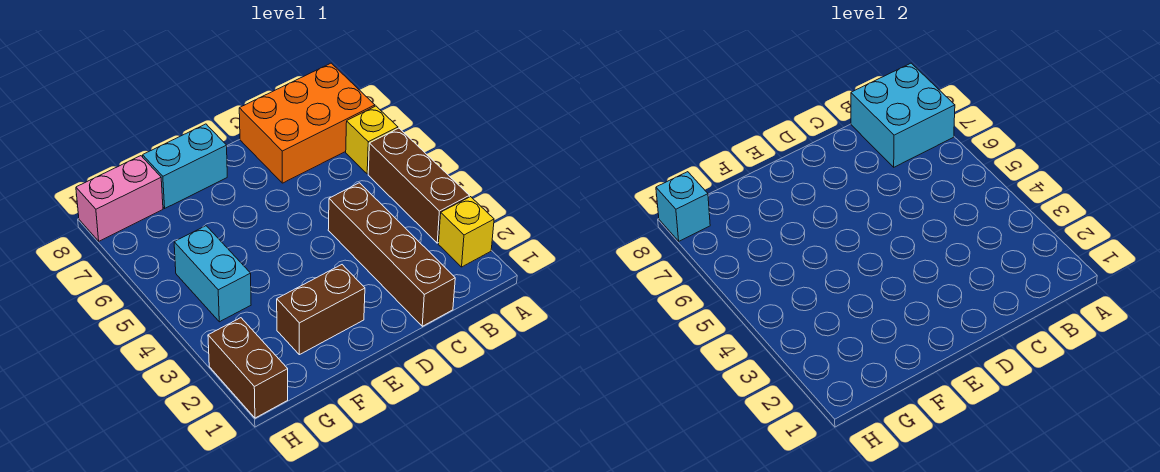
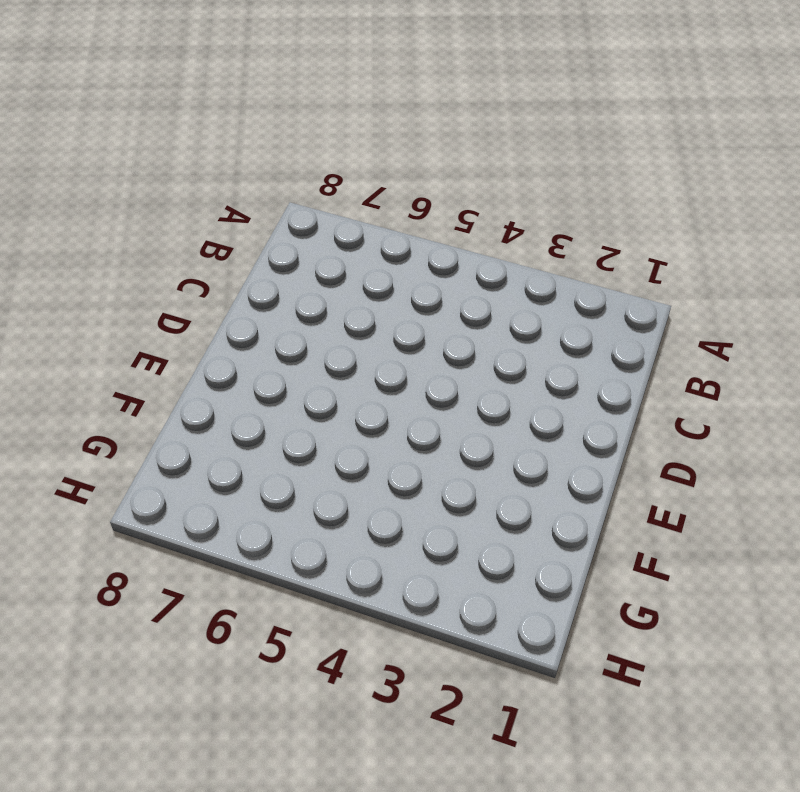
none -> yellow brick A2 level 1
none -> brown brick A3:A5 level 1
none -> yellow brick A6 level 1

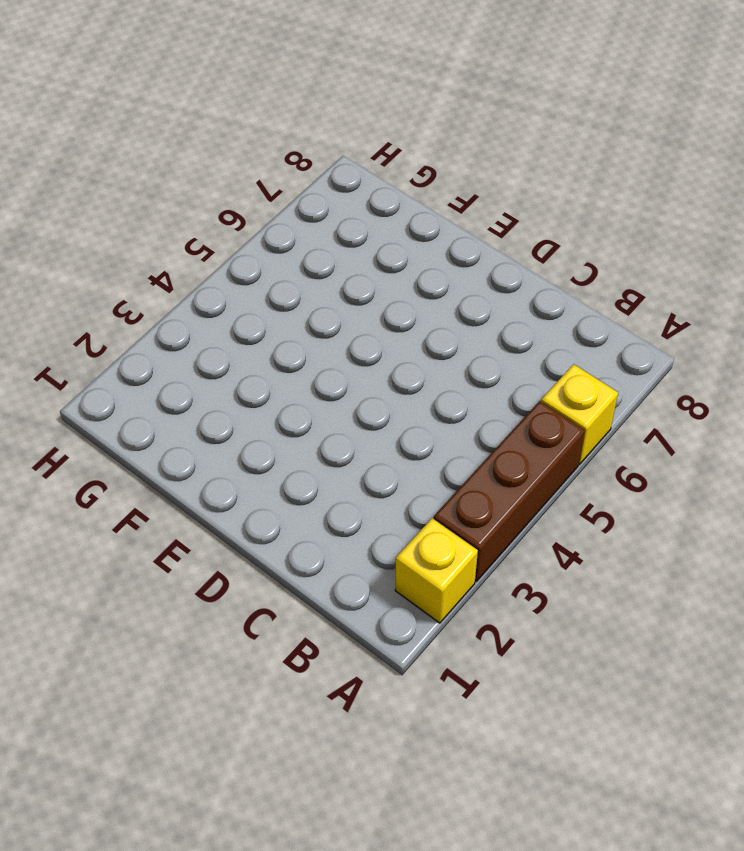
none -> orange brick A7:C8 level 1
none -> brown brick C1:C4 level 1
none -> brown brick E2:F2 level 1

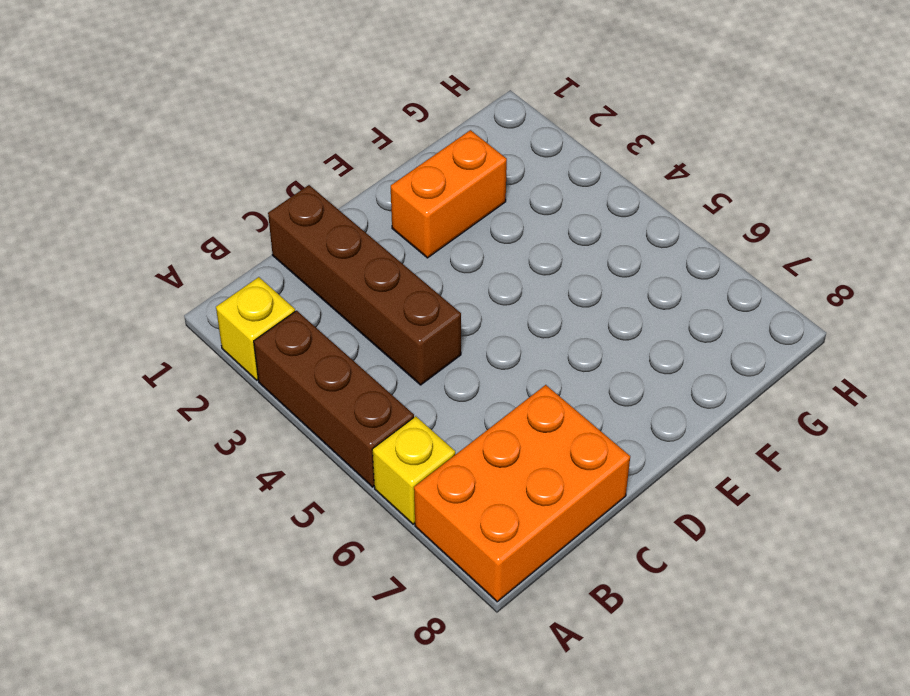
orange brick E2:F2 level 1 -> brown brick E2:F2 level 1
none -> cyan brick E8:F8 level 1
none -> cyan brick G4:G5 level 1
none -> pink brick G8:H8 level 1

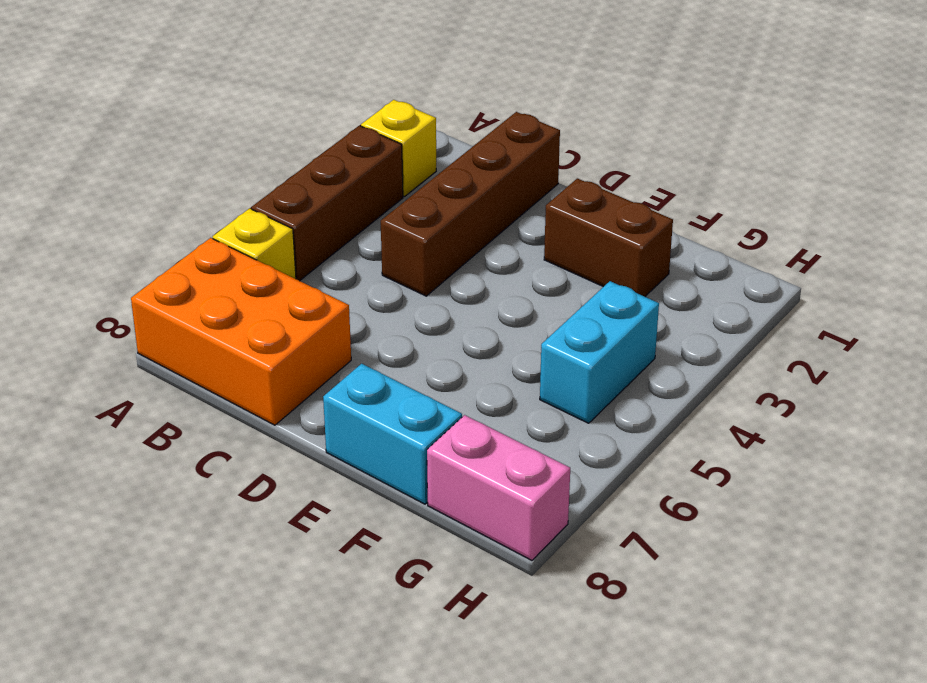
none -> brown brick H1:H2 level 1
none -> cyan brick A7:B8 level 2
none -> cyan brick H8 level 2

